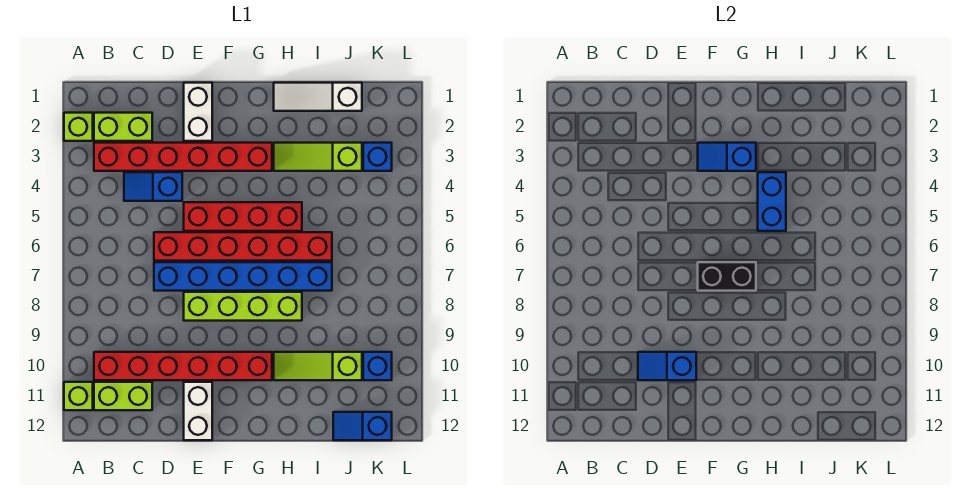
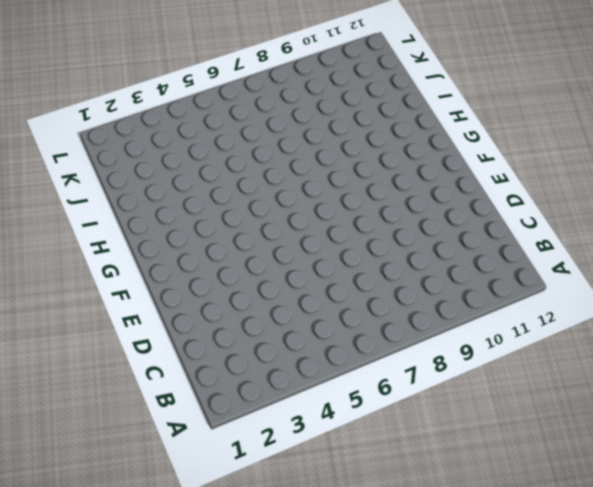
none -> lime brick A2 level 1
none -> lime brick A11 level 1
none -> lime brick B2:C2 level 1

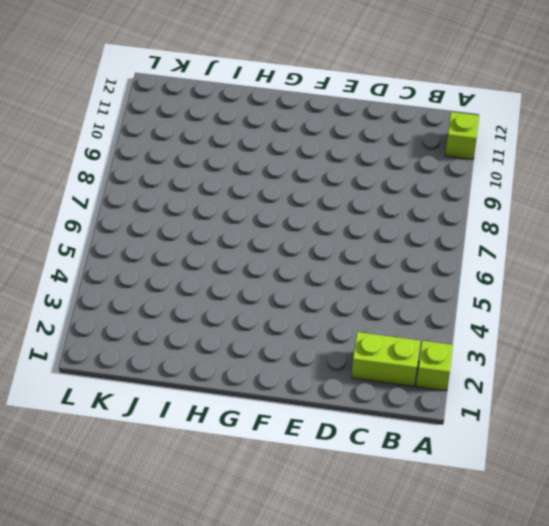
none -> red brick B3:G3 level 1
none -> red brick B10:G10 level 1
none -> lime brick B11:C11 level 1

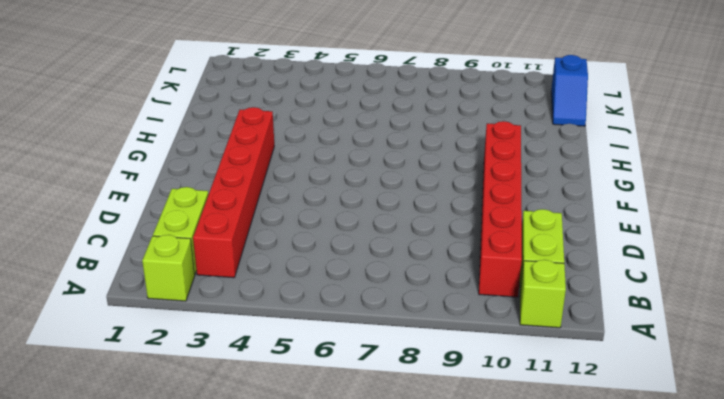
none -> blue slope C4:D4 level 1 top D
none -> red brick D6:I6 level 1
none -> blue brick D7:I7 level 1

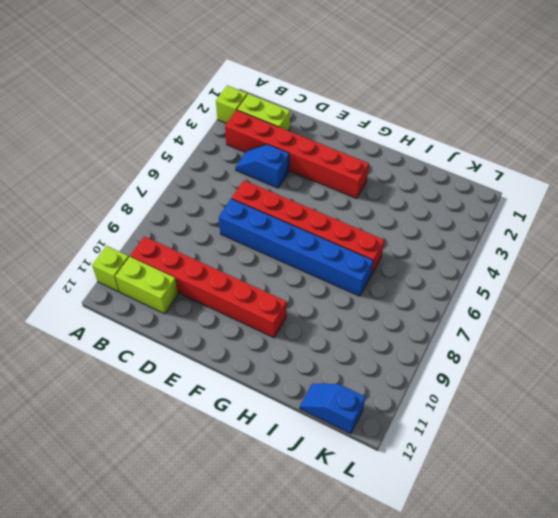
none -> white brick E1:E2 level 1
none -> red brick E5:H5 level 1
none -> lime brick E8:H8 level 1

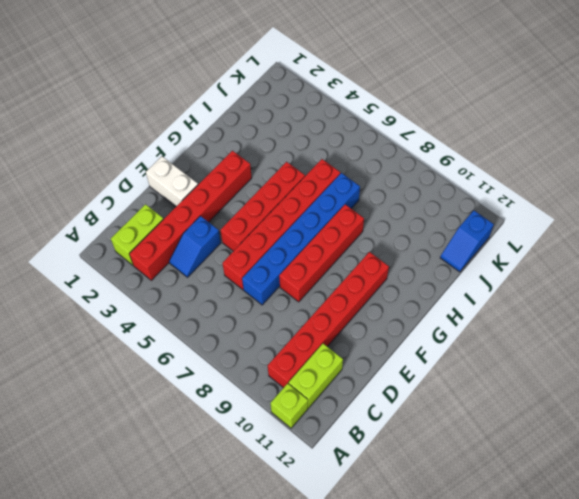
red brick E8:H8 level 1 -> lime brick E8:H8 level 1
none -> lime brick A2 level 1
none -> white brick E11:E12 level 1
none -> white slope H1:J1 level 1 top J

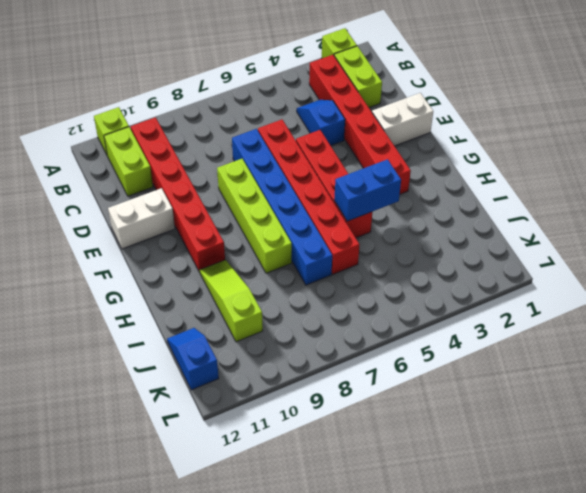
none -> white slope H1:J1 level 1 top J
none -> lime slope H3:J3 level 1 top J
none -> blue brick K3 level 1

